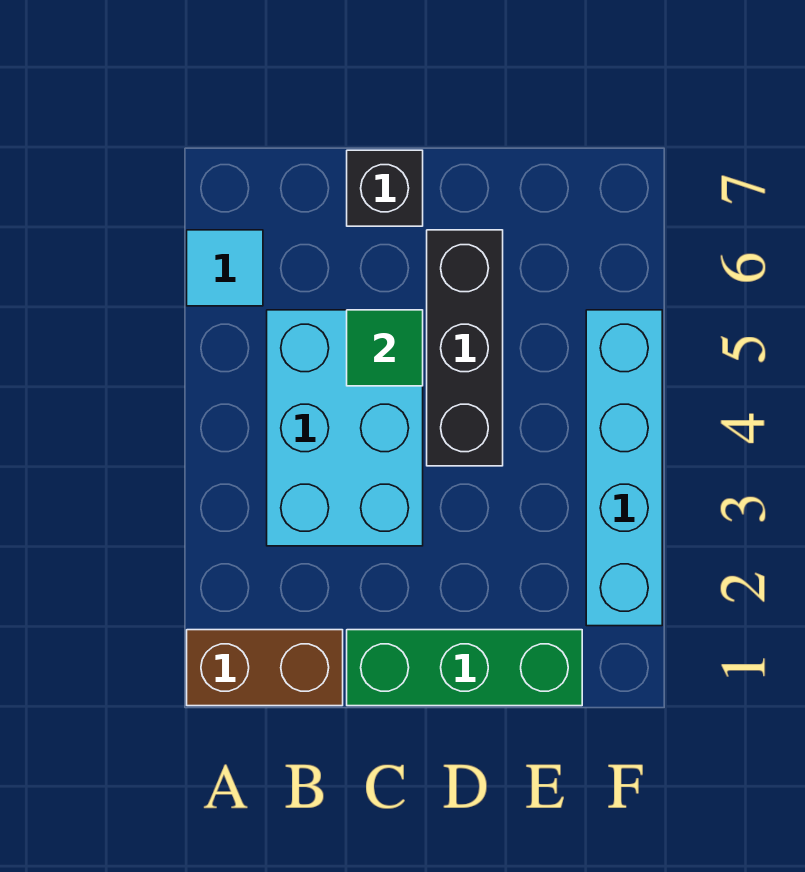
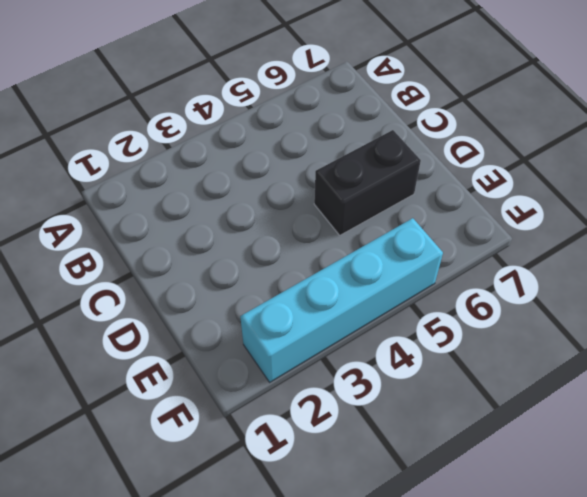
black brick D5:D6 level 1 -> black brick D4:D6 level 1
none -> brown brick A1:B1 level 1
none -> cyan tile A6 level 1

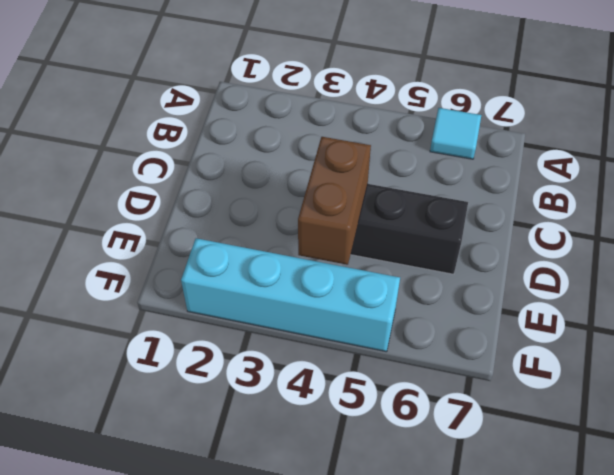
brown brick D4:E4 level 2 -> brown brick A1:B1 level 1
none -> cyan brick B3:C5 level 1
none -> green brick C1:E1 level 1

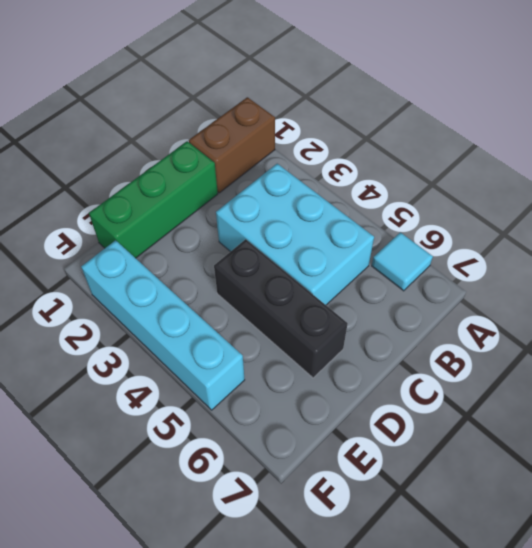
none -> black brick C7 level 1
none -> green tile C5 level 2

